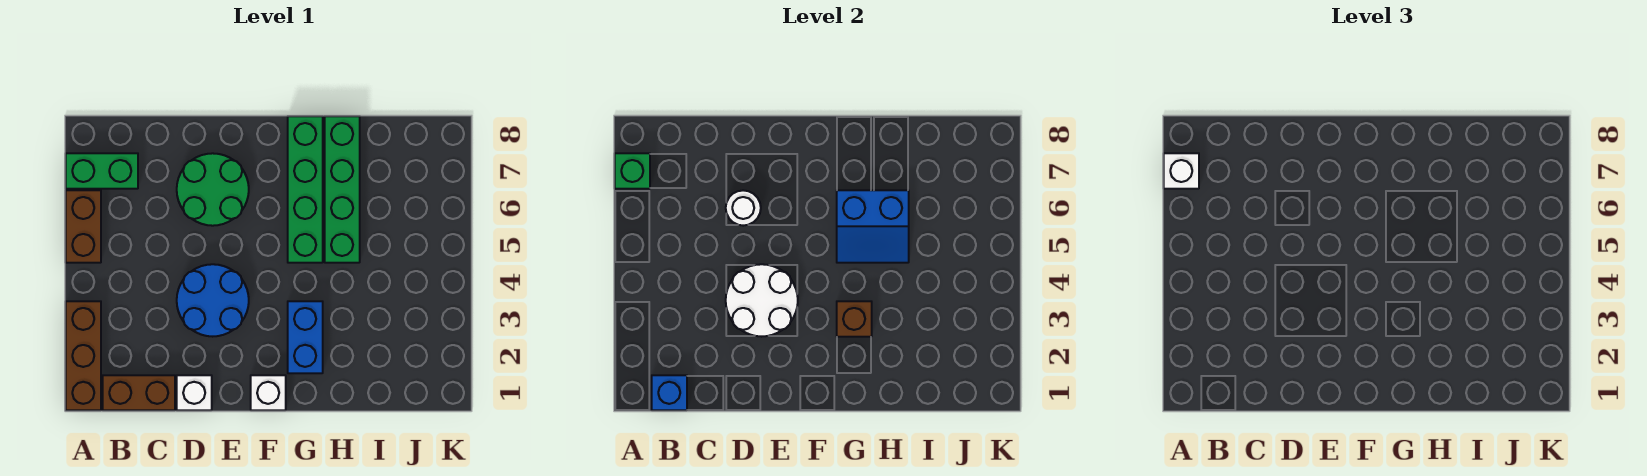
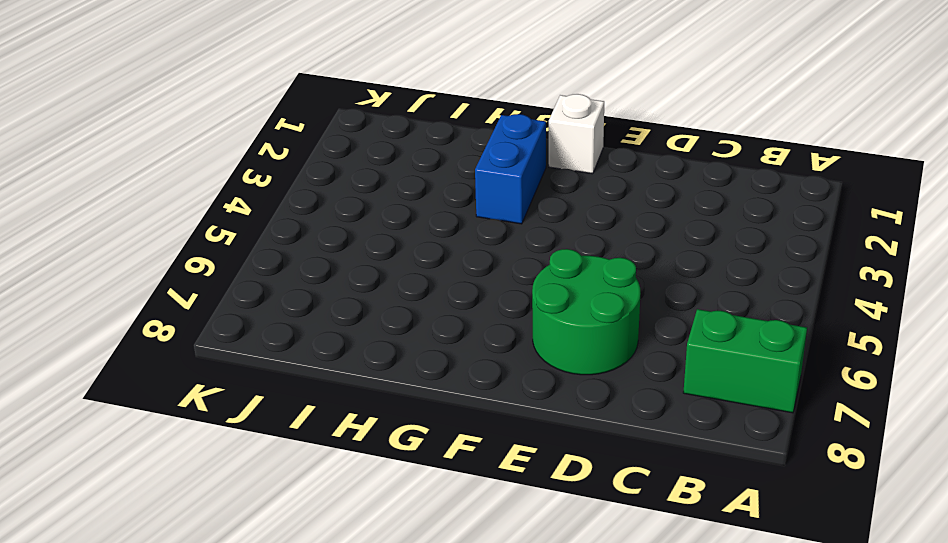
none -> brown brick A1:A3 level 1
none -> brown brick A5:A6 level 1
none -> brown brick B1:C1 level 1

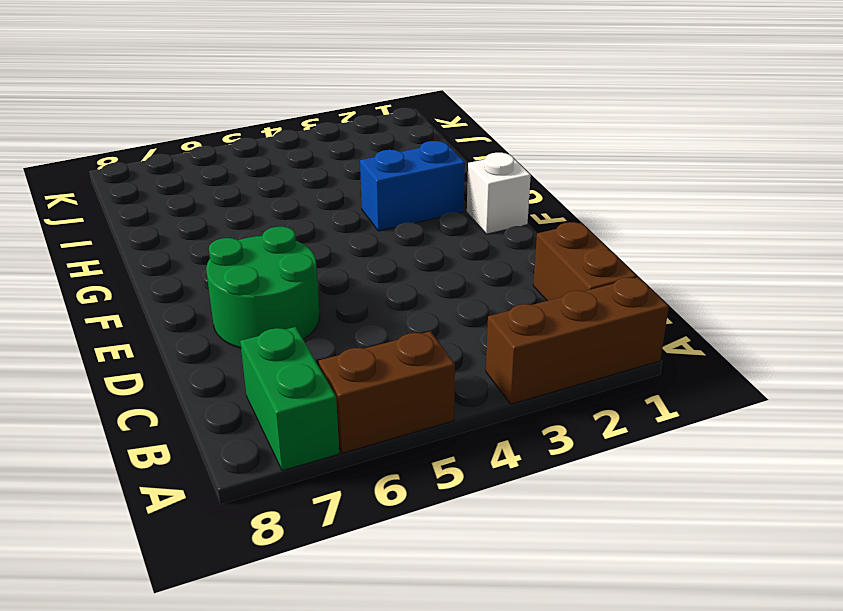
none -> white brick D1 level 1
none -> blue round brick D3:E4 level 1
none -> green brick G5:G8 level 1

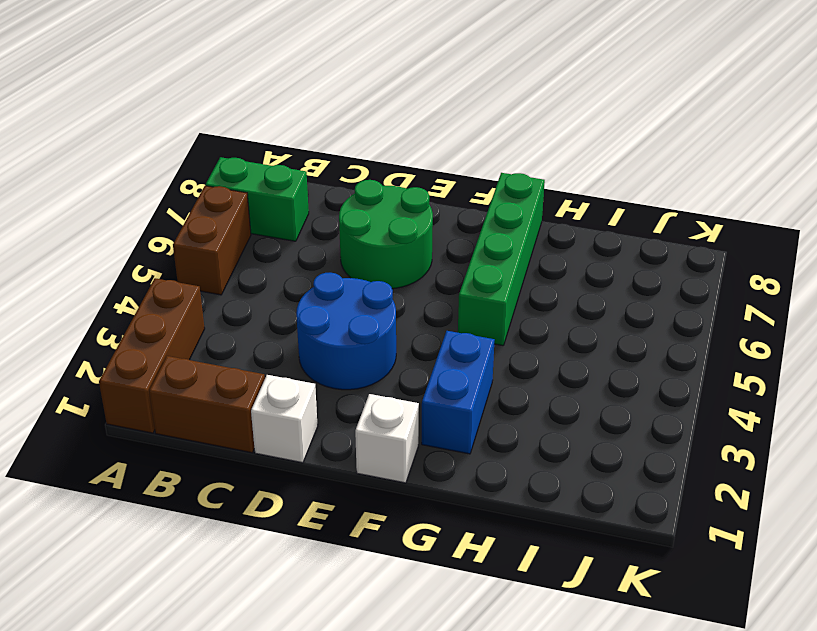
none -> green brick H5:H8 level 1
none -> green brick A7 level 2
none -> blue brick B1 level 2

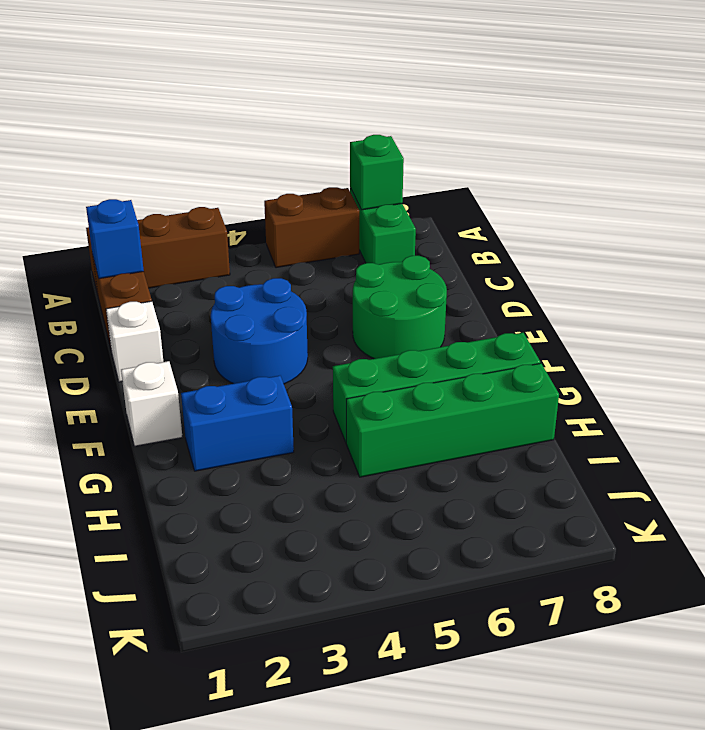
none -> white round brick D3:E4 level 2
none -> white round brick D6 level 2
none -> brown brick G3 level 2

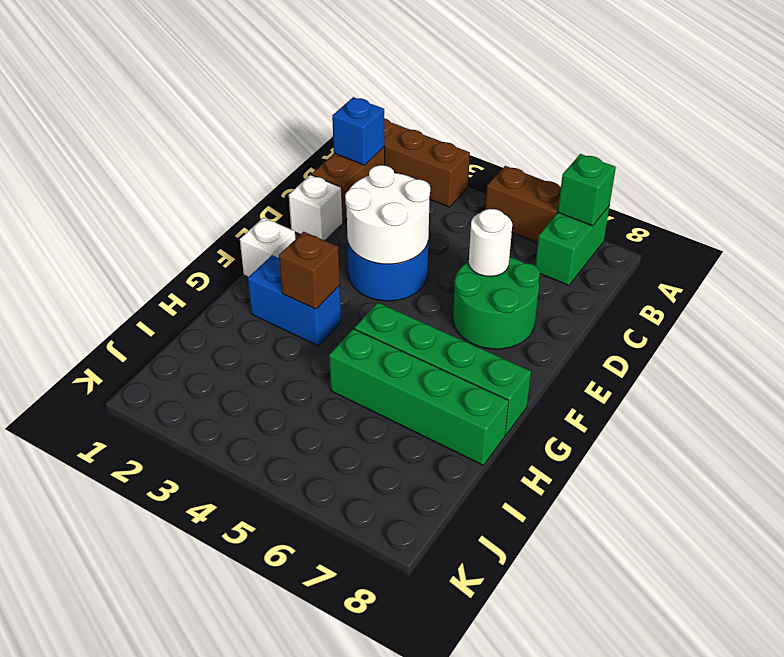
none -> blue slope G5:H6 level 2 top 6
none -> white brick A7 level 3

